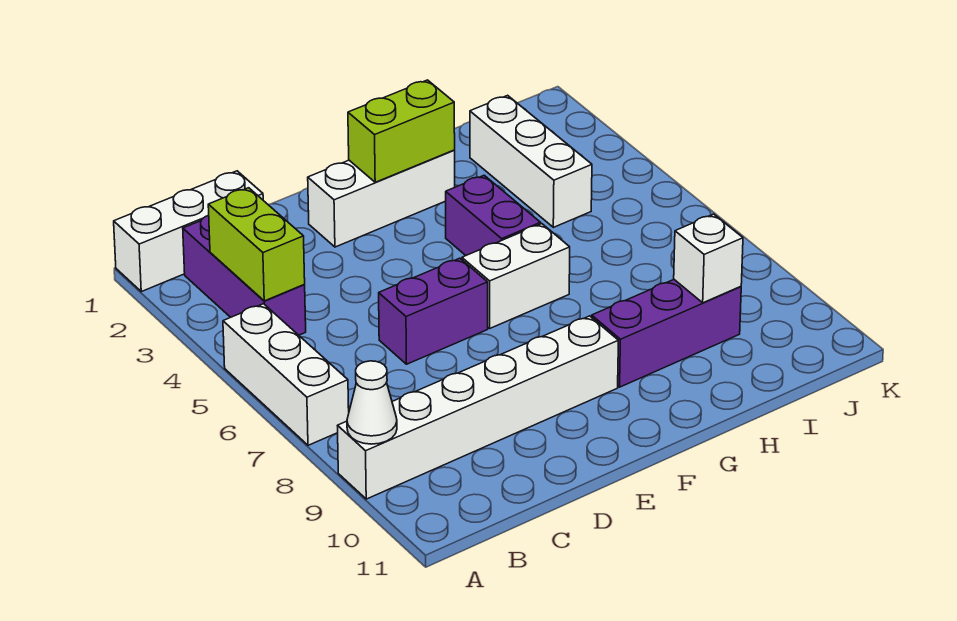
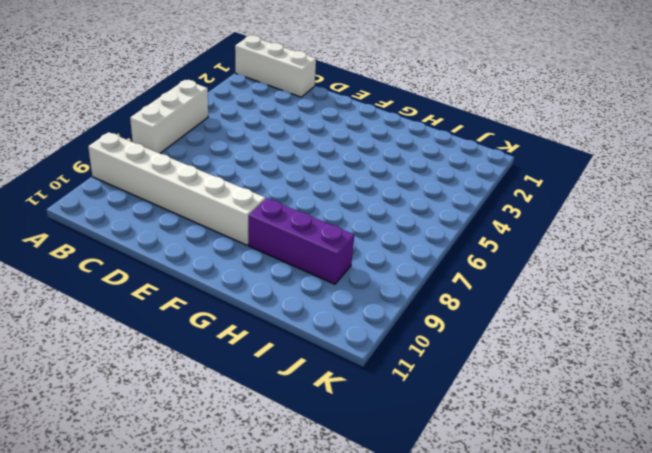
none -> purple brick B2:B4 level 1
none -> purple brick D6:E6 level 1
none -> white brick E2:G2 level 1

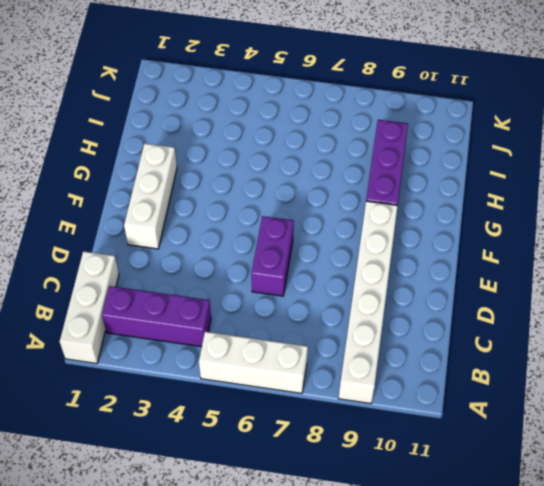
none -> white brick F6:G6 level 1
none -> purple brick G4:G5 level 1
none -> white brick I2:I4 level 1

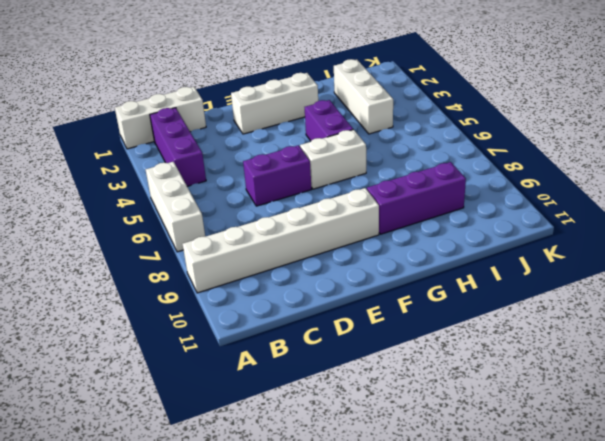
none -> white cone A9 level 2
none -> lime brick B3:B4 level 2
none -> lime brick F2:G2 level 2

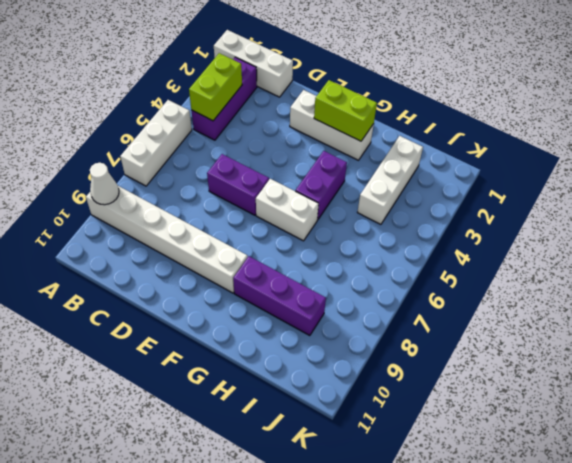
none -> white brick I9 level 2

